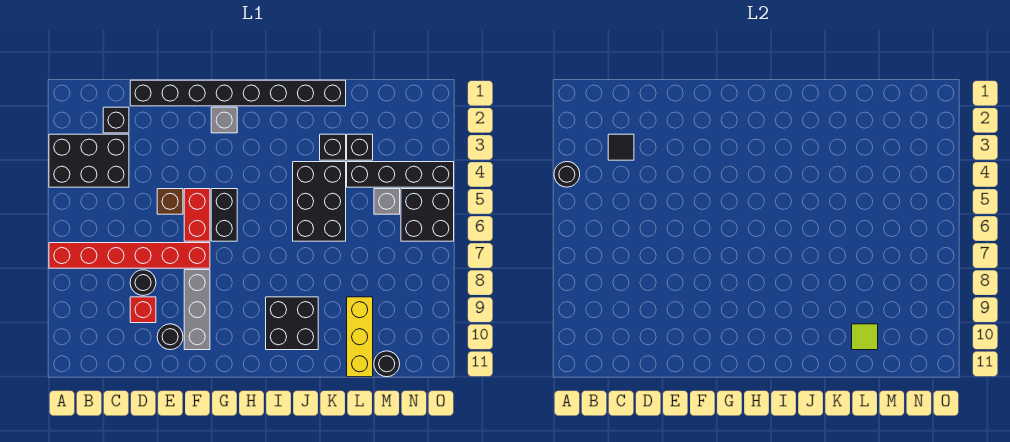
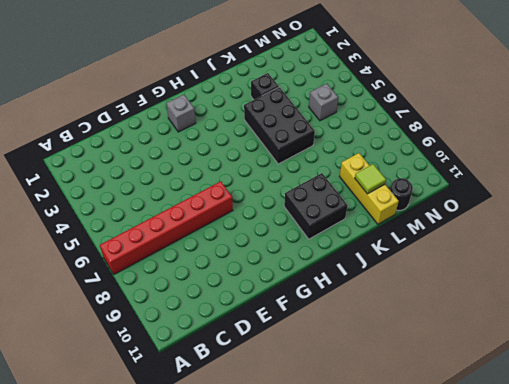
none -> black brick A3:C4 level 1
none -> black brick C2 level 1
none -> black brick D1:K1 level 1

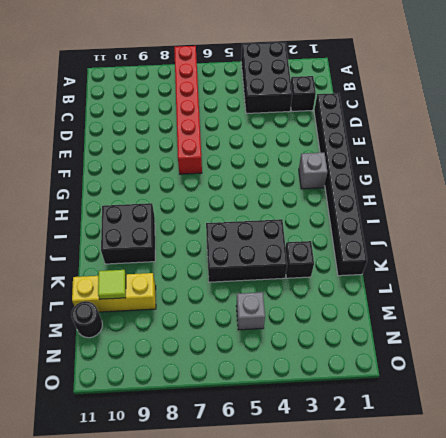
none -> black round brick D8 level 1
none -> red brick D9 level 1
none -> brown brick E5 level 1

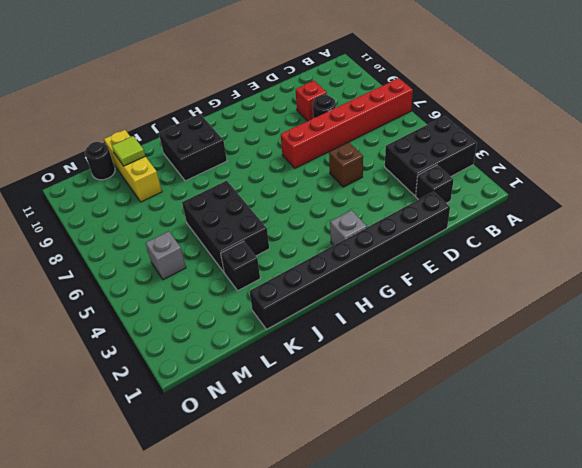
none -> black round brick E10 level 1
none -> red brick F5:F6 level 1
none -> grey brick F8:F10 level 1

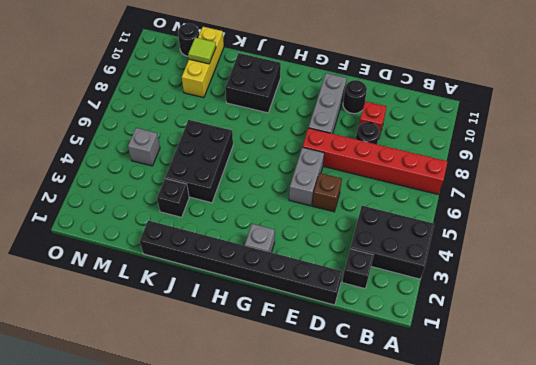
grey brick F5:F6 level 1 -> red brick F5:F6 level 1
none -> black brick G5:G6 level 1
none -> black brick L3 level 1
none -> black brick L4:O4 level 1

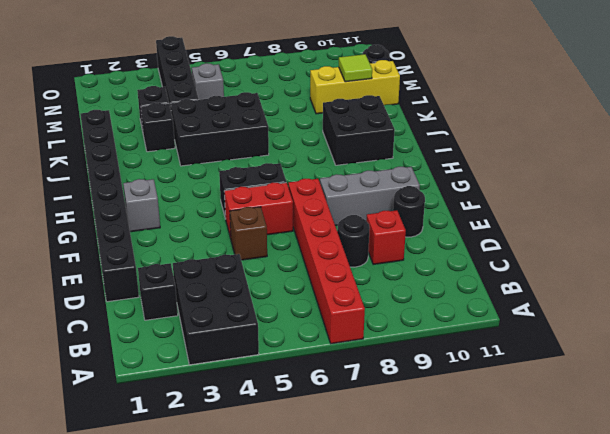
none -> black brick N5:O6 level 1
none -> black round brick A4 level 2
none -> black tile C3 level 2

